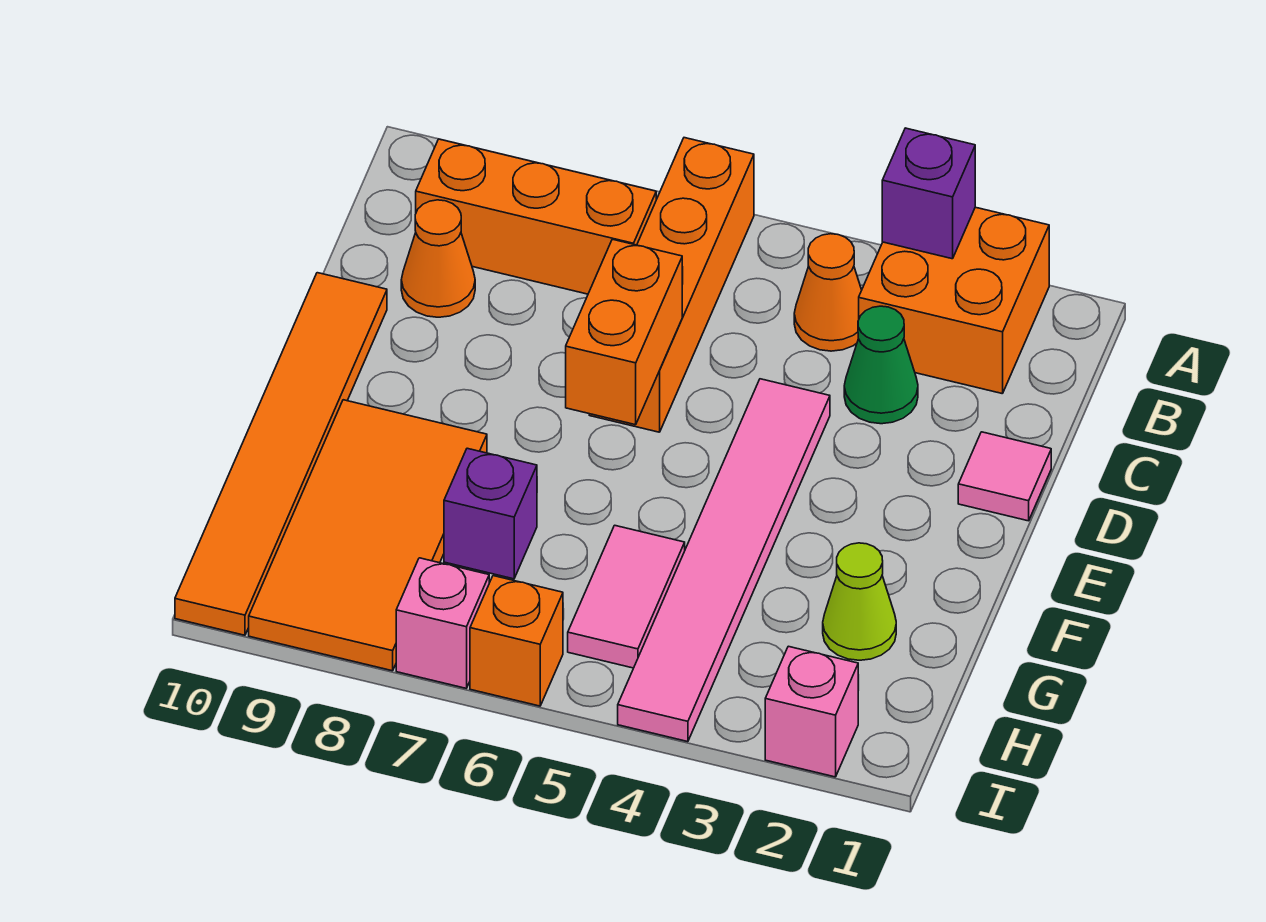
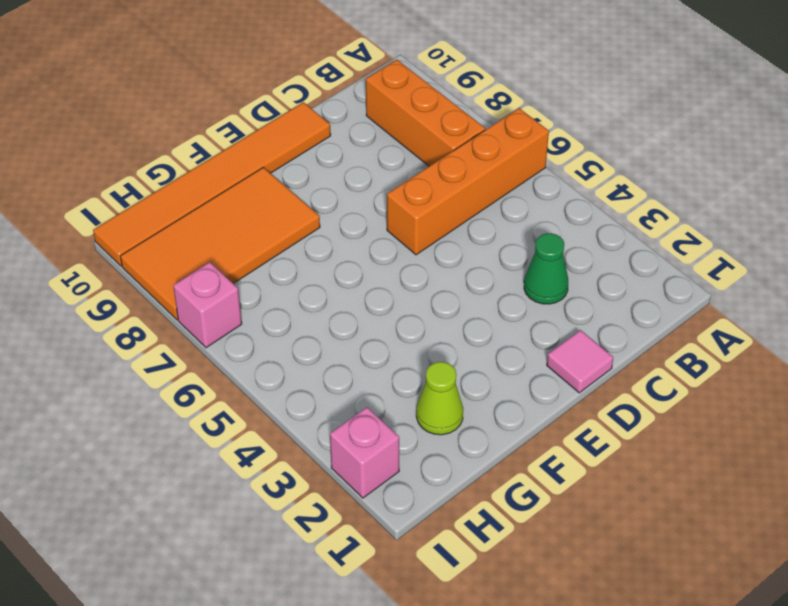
none -> orange brick A2:B3 level 1
none -> orange cone B4 level 1
none -> orange cone C9 level 1

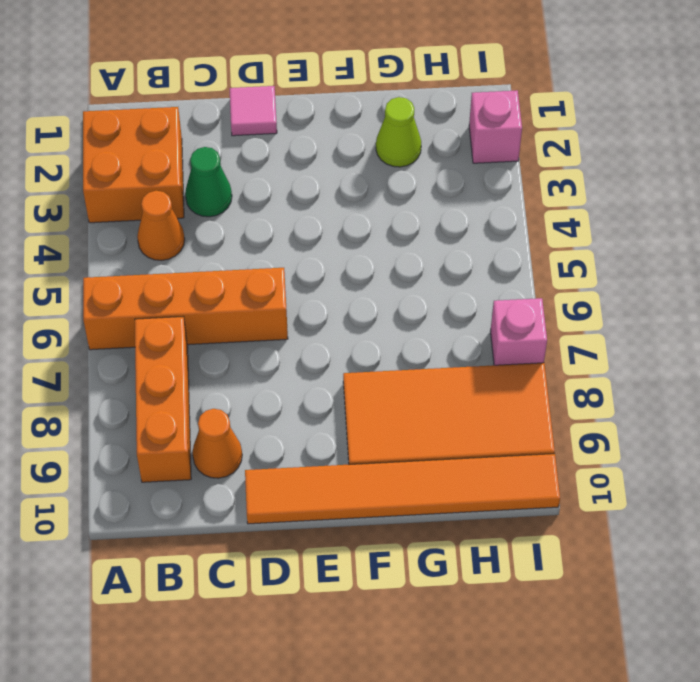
none -> pink tile D4:I4 level 1
none -> pink tile G5:H5 level 1
none -> purple brick G7 level 1

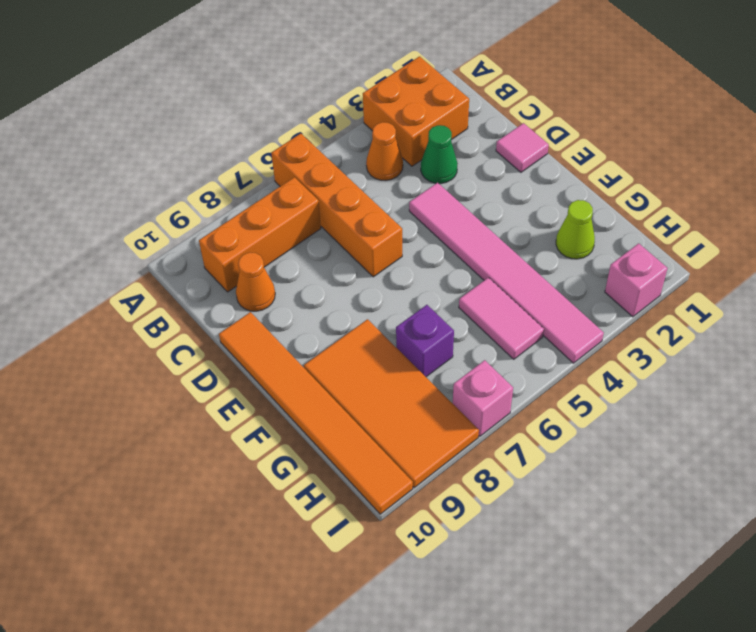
none -> orange brick I6 level 1
none -> purple brick A3 level 2
none -> orange brick D6:E6 level 2

